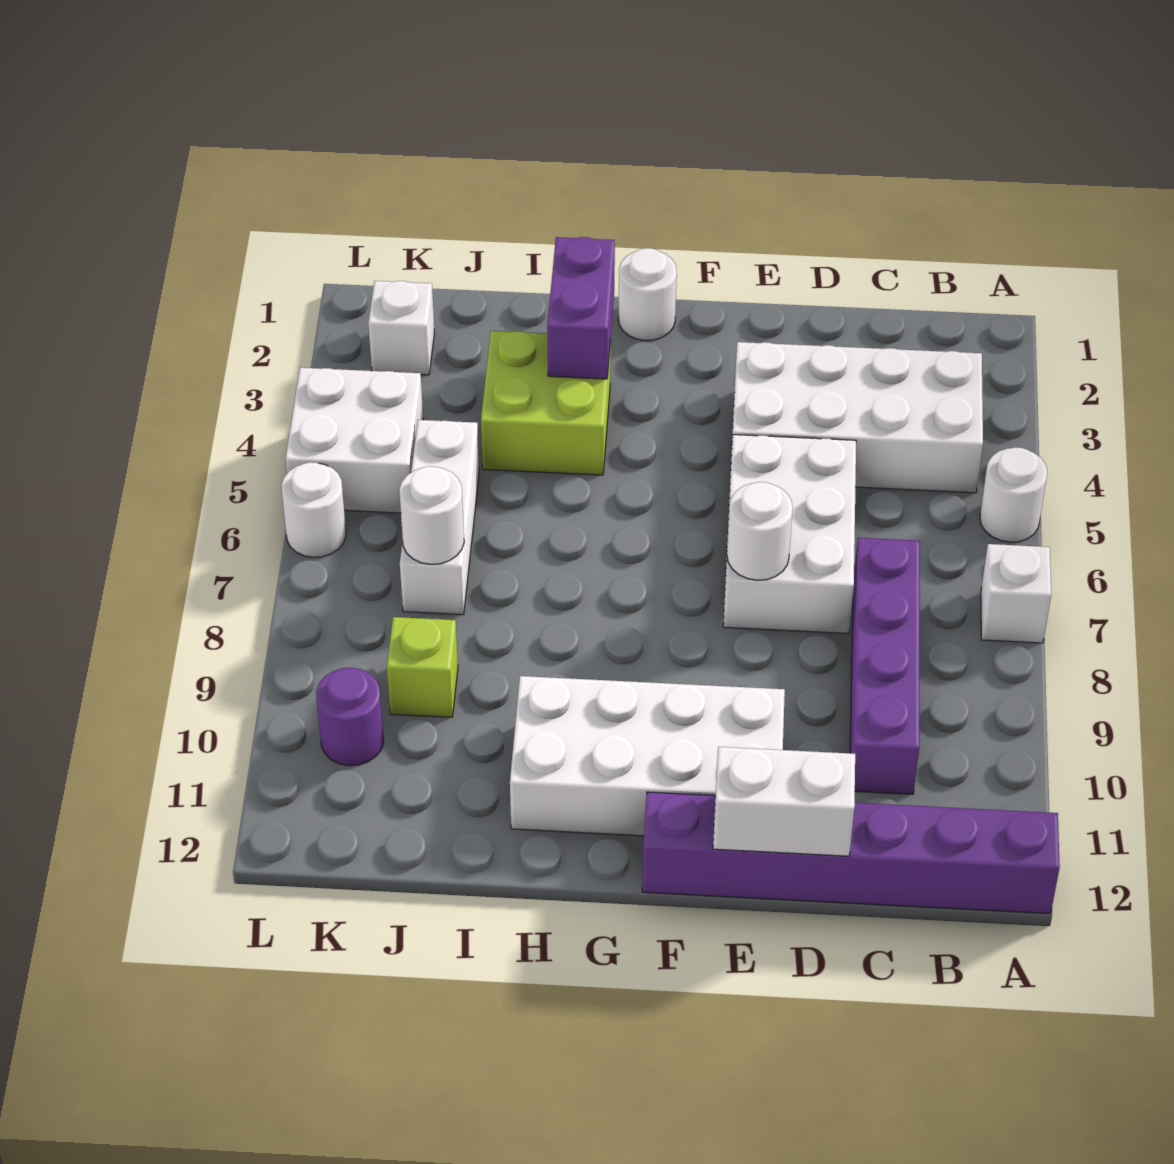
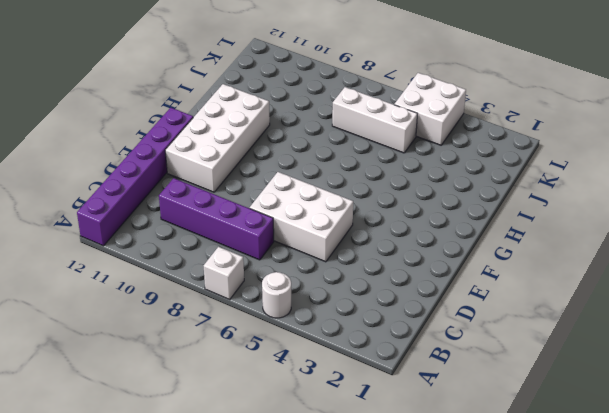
none -> white brick B3:E4 level 1
none -> white round brick G1 level 1
none -> lime brick H3:I4 level 1

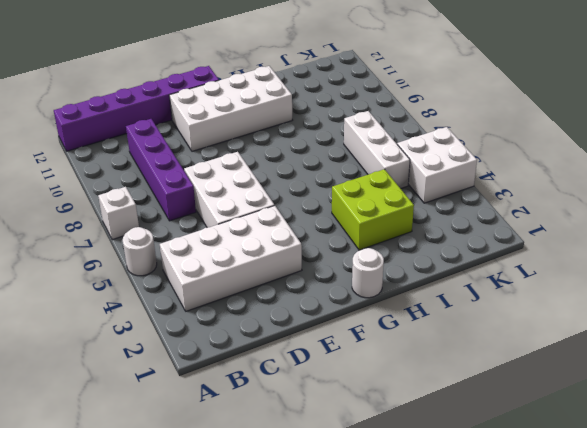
none -> lime brick J9 level 1
none -> white brick K2 level 1
none -> purple round brick K10 level 1

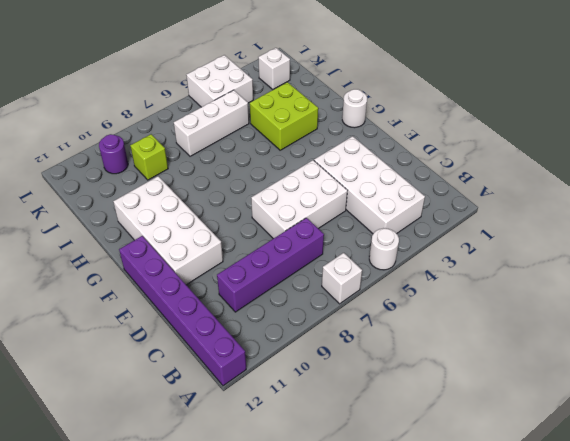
none -> white round brick L6 level 1
none -> white brick D12:E12 level 2
none -> white round brick E7 level 2

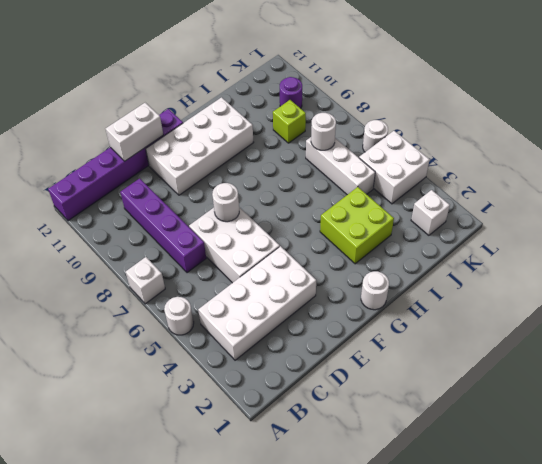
none -> purple brick H2:H3 level 2

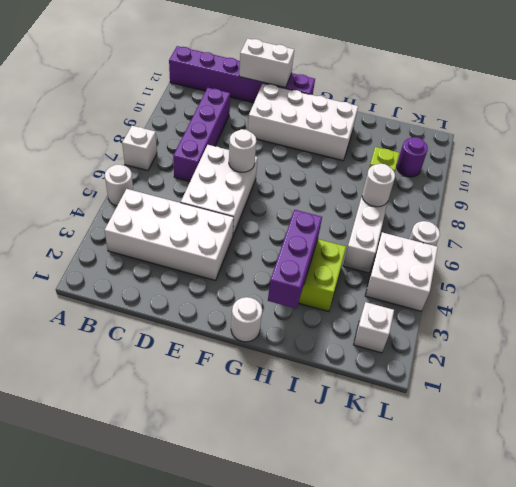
purple brick H2:H4 level 2 -> purple brick H2:H3 level 2

